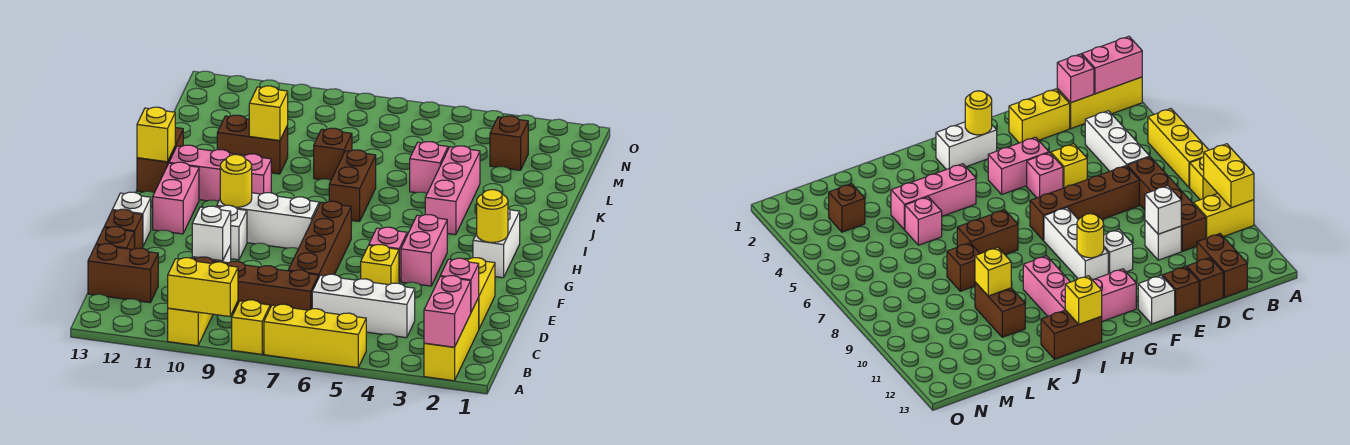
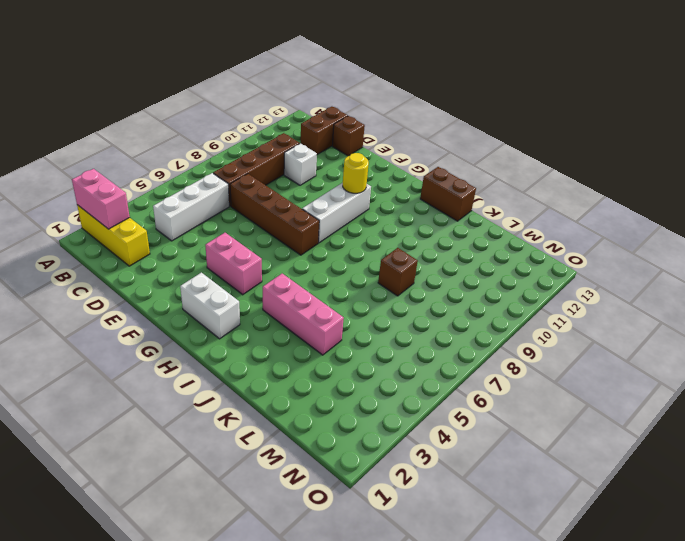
none -> yellow brick A5:A7 level 1
none -> yellow brick A8 level 1
none -> yellow brick A10:B10 level 1
none -> yellow brick D2:E2 level 1

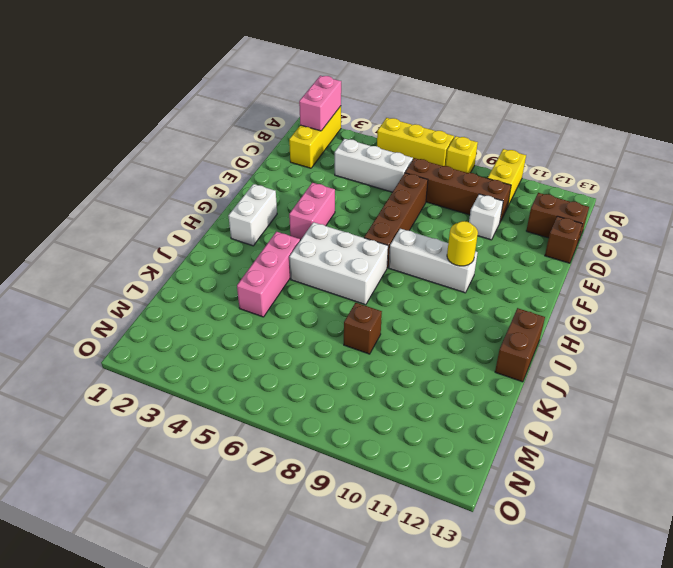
white brick H5:I7 level 1 -> brown brick I7:J7 level 1
none -> yellow brick D2:E2 level 1
none -> yellow brick E5 level 1
none -> brown brick E13 level 1
none -> pink brick F5 level 1

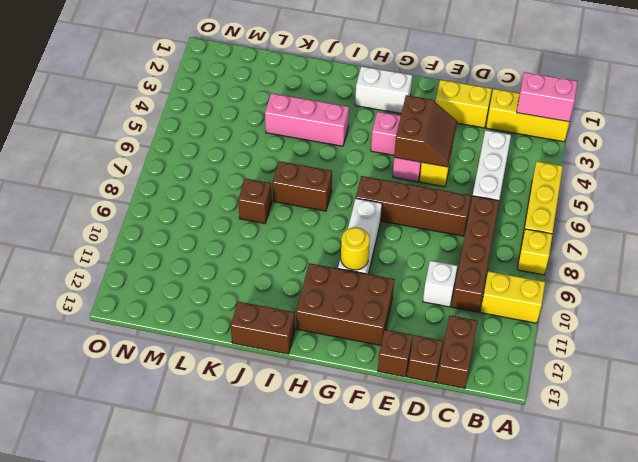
brown slope E4:F5 level 2 top F -> none
brown brick F11:H12 level 1 -> pink brick G12:H12 level 1
none -> white brick F10 level 1
none -> white brick F13 level 1
none -> pink brick I10:I12 level 1
none -> pink brick K5 level 1

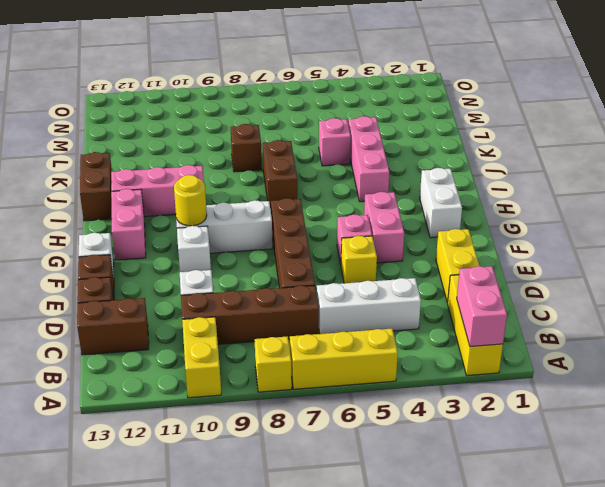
none -> brown brick K10:K11 level 1
none -> brown brick M3 level 1
none -> yellow brick A9:A10 level 2
none -> pink brick C2 level 2

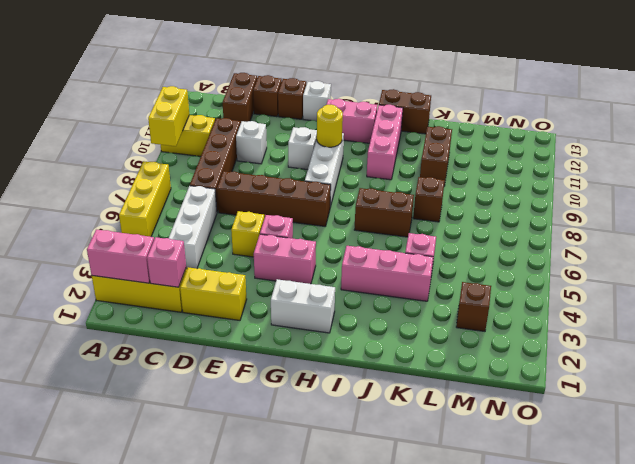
none -> yellow brick A8 level 1
none -> white brick D10 level 2
none -> yellow round brick G2 level 2
none -> yellow brick I13 level 2

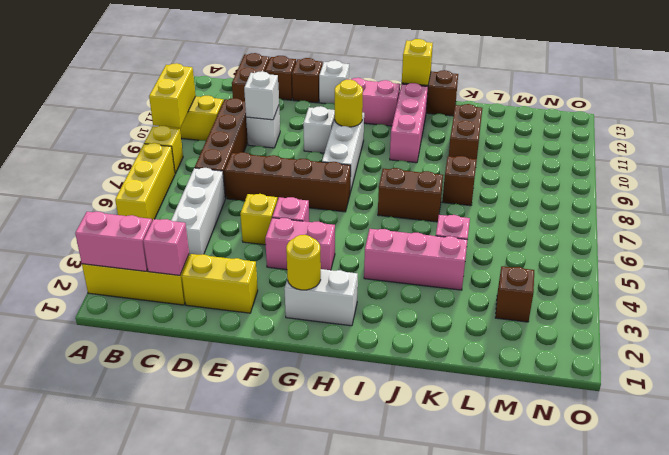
none -> yellow brick K10 level 2

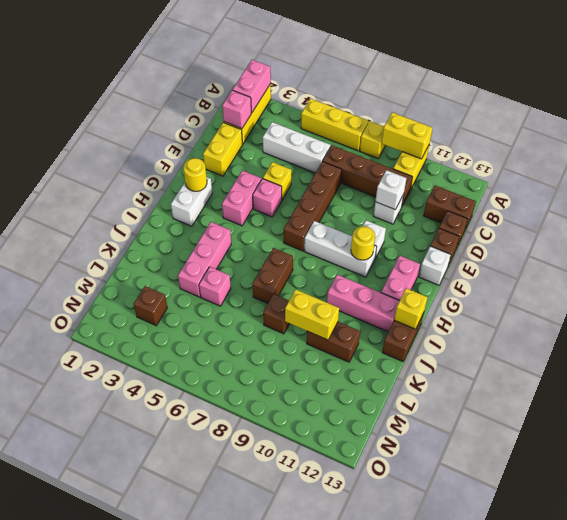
yellow brick K9:K10 level 2 -> yellow brick K10 level 2

